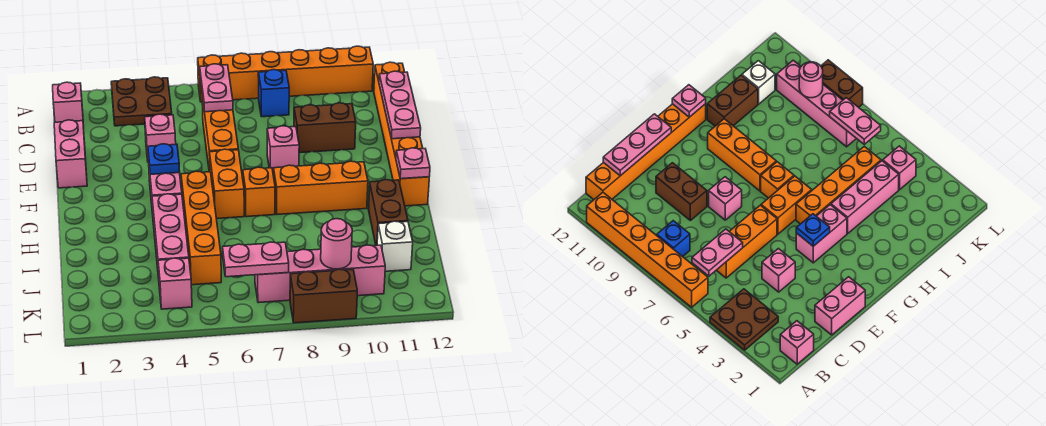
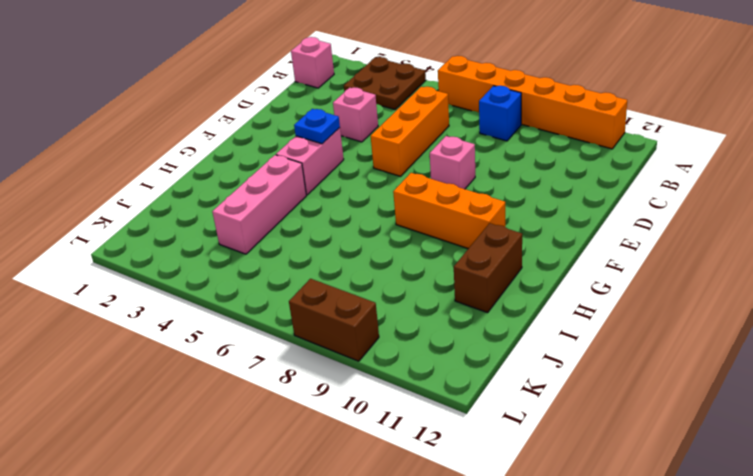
none -> orange brick B12:G12 level 1
none -> pink brick D1:E1 level 1
none -> brown brick D9:D10 level 1

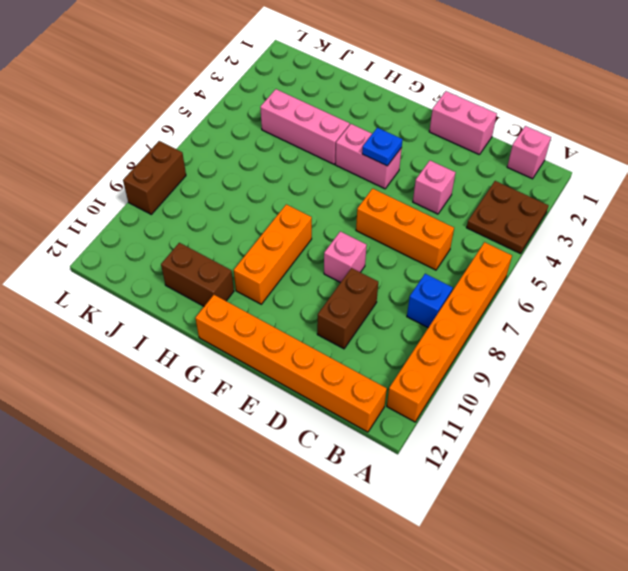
none -> orange brick F6:G6 level 1
none -> orange brick G5:J5 level 1
none -> orange brick G7 level 1

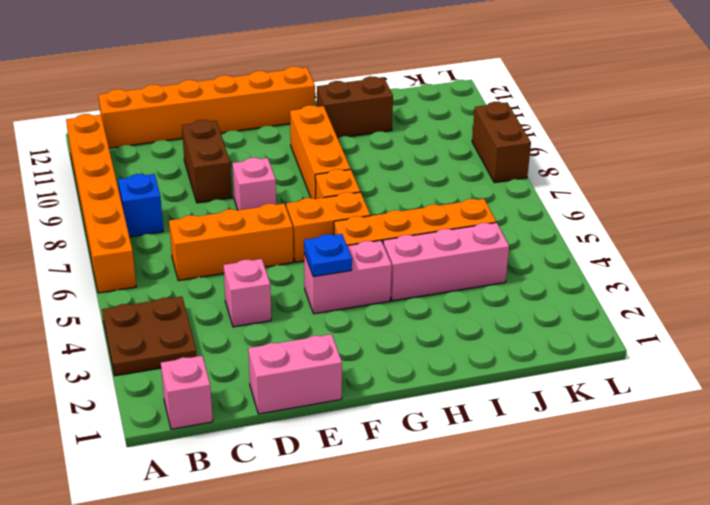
none -> white brick J11 level 1
none -> pink brick K4 level 1
none -> pink brick K7:K10 level 1

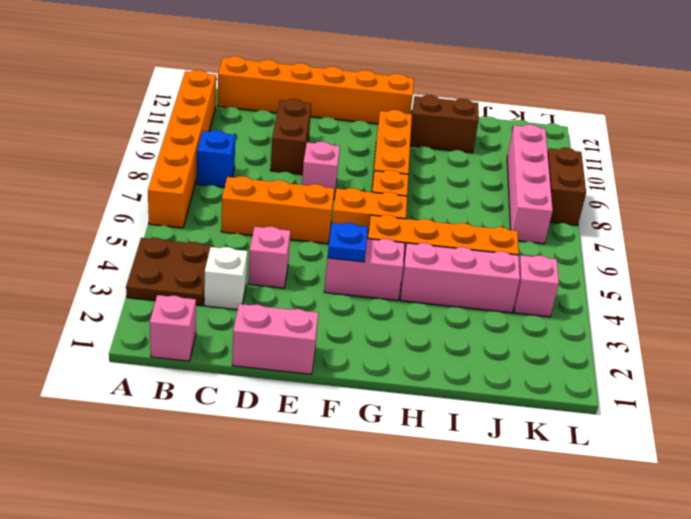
white brick C3 level 1 -> white brick J11 level 1
none -> pink plate B6:C6 level 2
none -> pink plate C12:E12 level 2
none -> pink plate G12 level 2

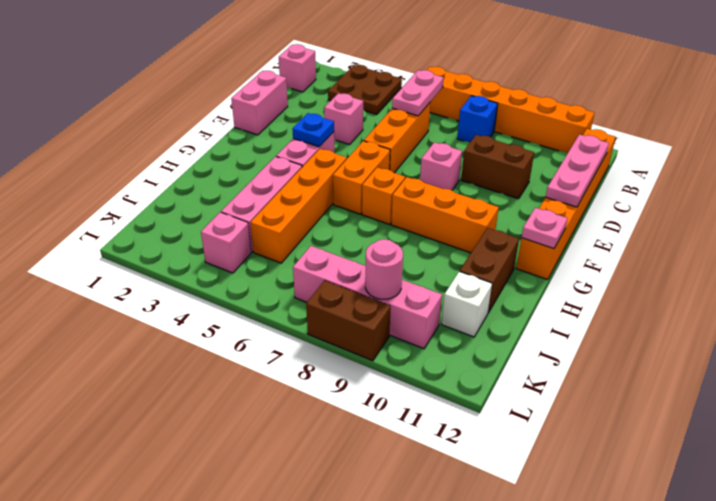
none -> pink plate K6:K7 level 2

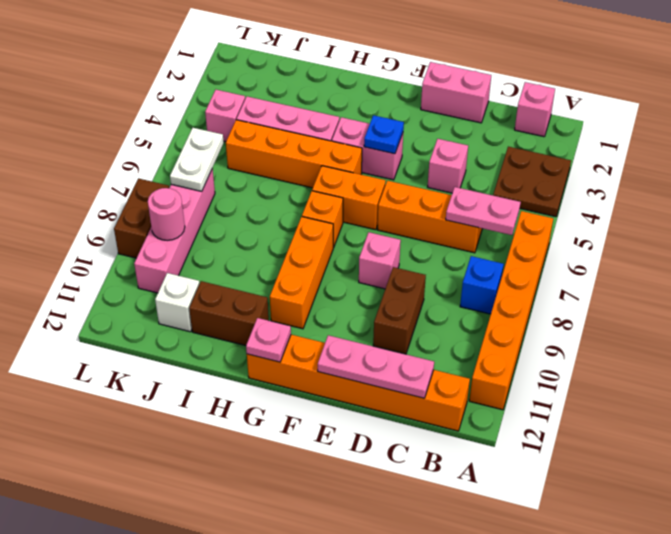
white plate K6:K7 level 2 -> pink plate K6:K7 level 2

